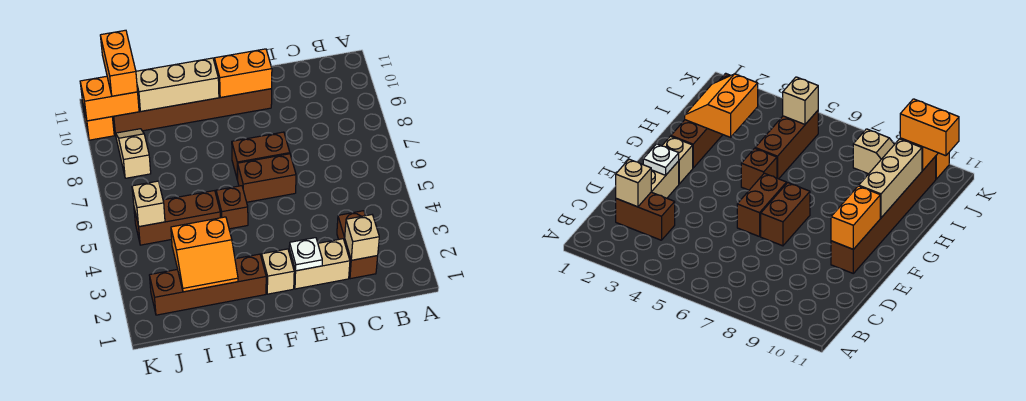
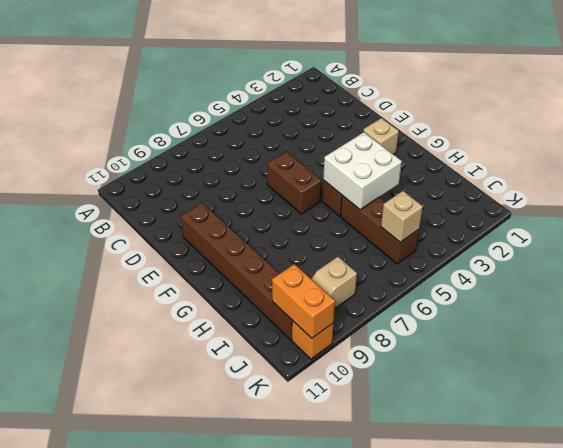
white brick G4:H5 level 2 -> none
none -> brown brick C2:C3 level 1
none -> tan brick D2:E2 level 1
none -> brown brick E7:F7 level 1

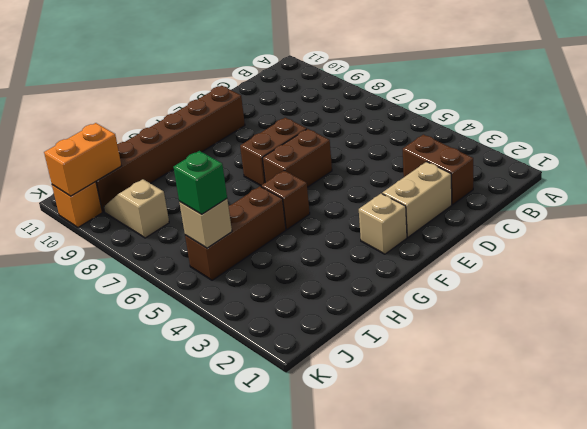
green brick J5 level 3 -> none
none -> brown brick G2:J2 level 1
none -> tan brick C2 level 2
none -> white plate E2 level 2

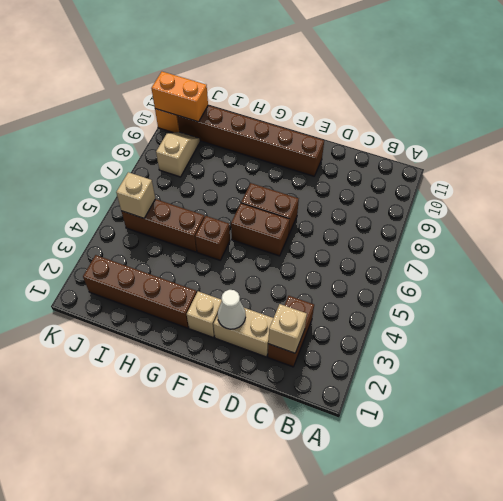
white cone E2 level 2 -> white plate E2 level 2
none -> orange brick E10:F10 level 2
none -> tan brick G10:I10 level 2
none -> orange slope H2:I3 level 2 top 3

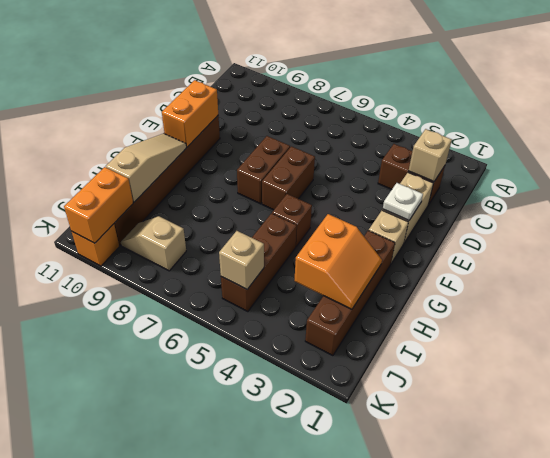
tan slope G10:I10 level 2 top I -> tan brick G10:I10 level 2
none -> orange brick J10:J11 level 3

